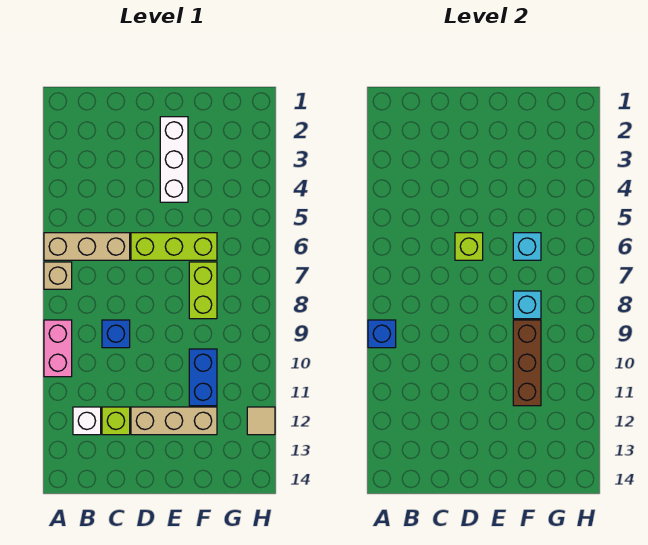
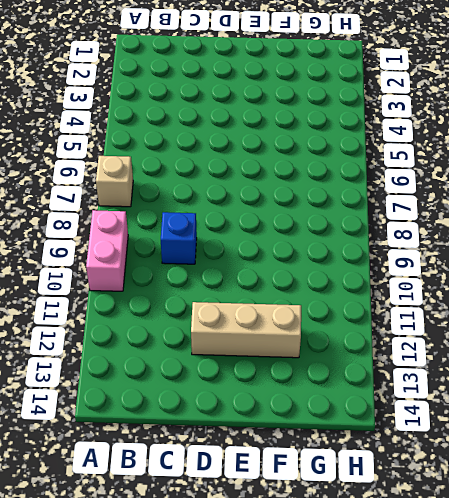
none -> tan brick A6:C6 level 1
none -> white brick B12 level 1
none -> lime brick C12 level 1

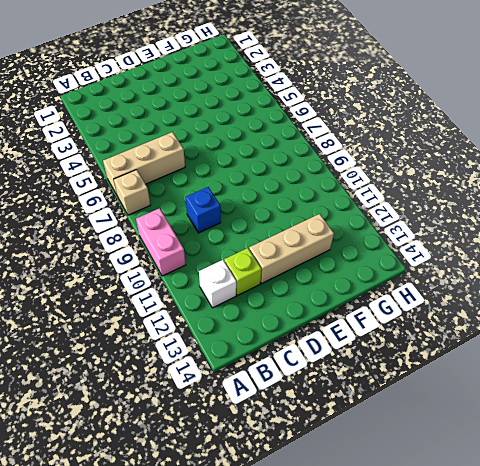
none -> lime brick D6:F6 level 1
none -> white brick E2:E4 level 1
none -> lime brick F7:F8 level 1

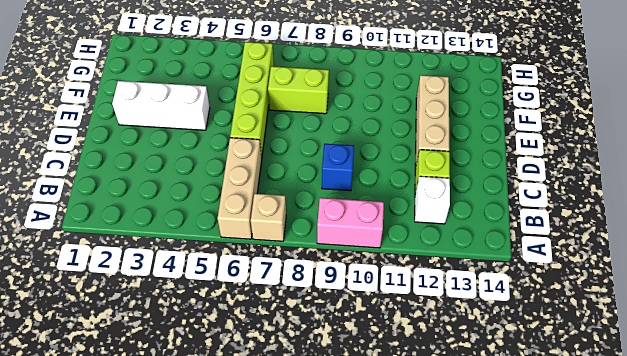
lime brick D6:G6 level 1 -> lime brick D6:F6 level 1
none -> blue brick F10:F11 level 1
none -> tan tile H12 level 1
none -> blue brick A9 level 2

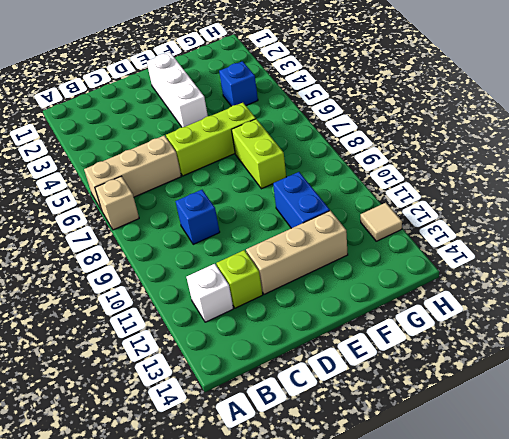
blue brick G4 level 1 -> blue brick A9 level 2
none -> pink brick A9:A10 level 1
none -> lime brick D6 level 2
none -> cyan brick F6 level 2

